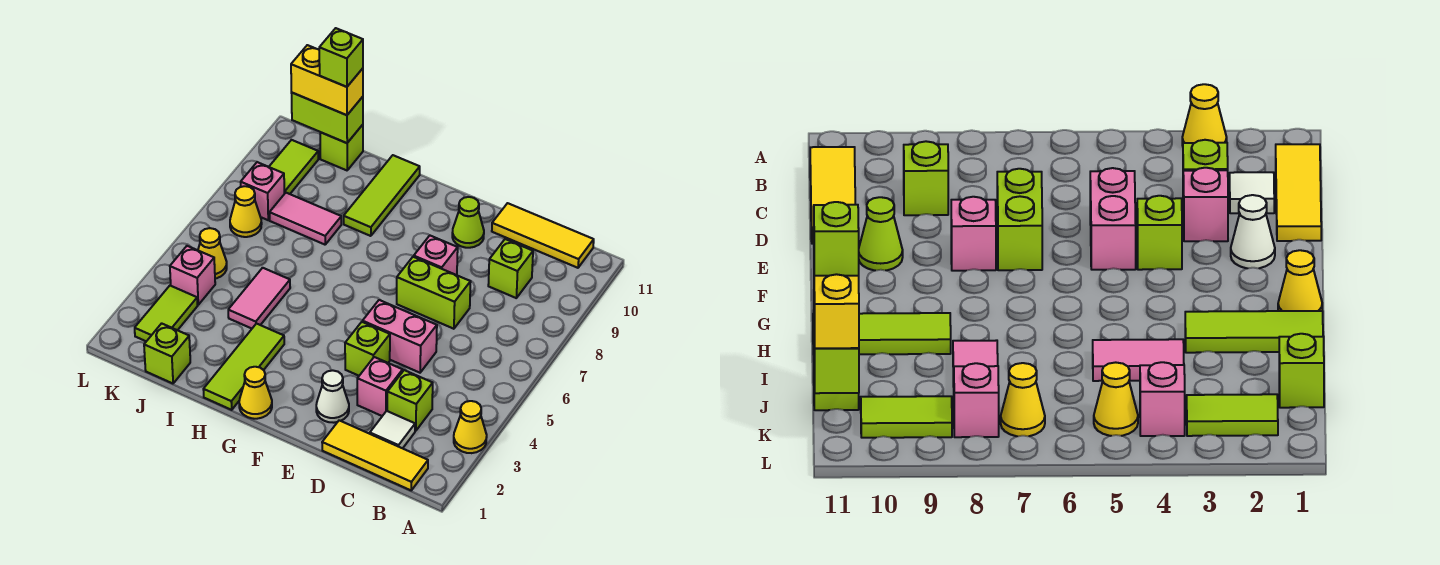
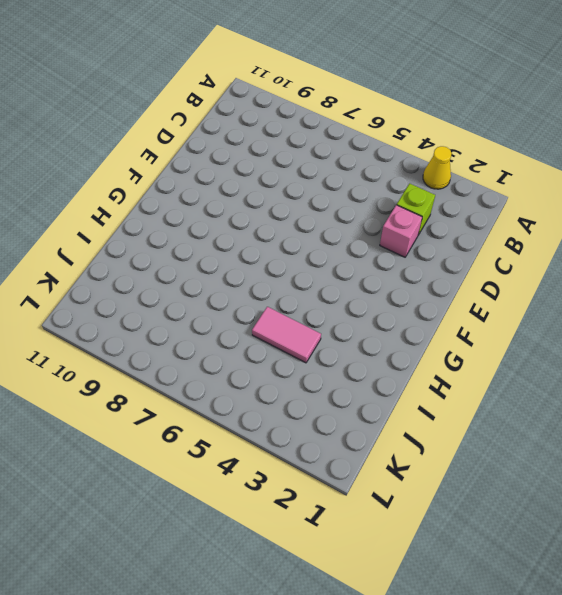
none -> yellow tile B1:D1 level 1
none -> yellow tile B11:D11 level 1
none -> white tile C2 level 1

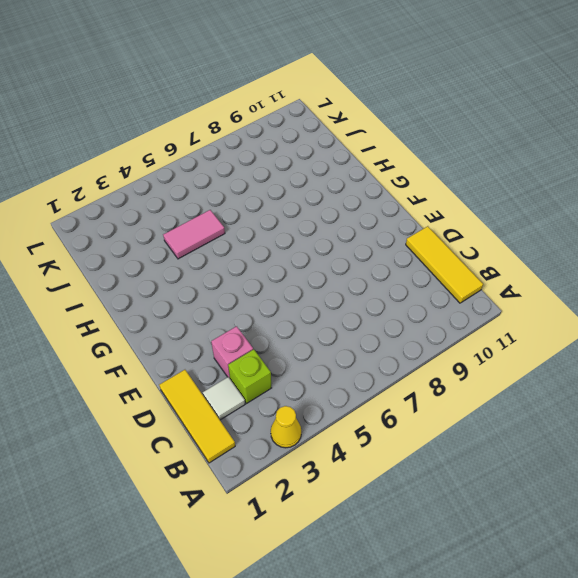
none -> lime brick C9 level 1
none -> pink brick D5:E5 level 1
none -> lime brick D7:E7 level 1

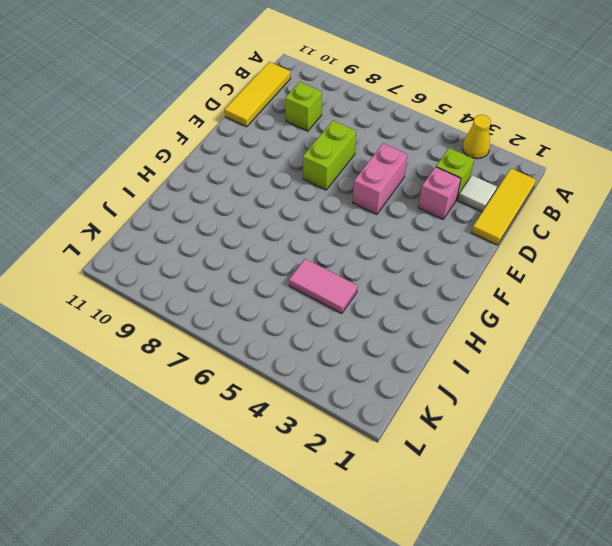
none -> white cone E2 level 1
none -> lime brick E4 level 1
none -> pink brick E8 level 1

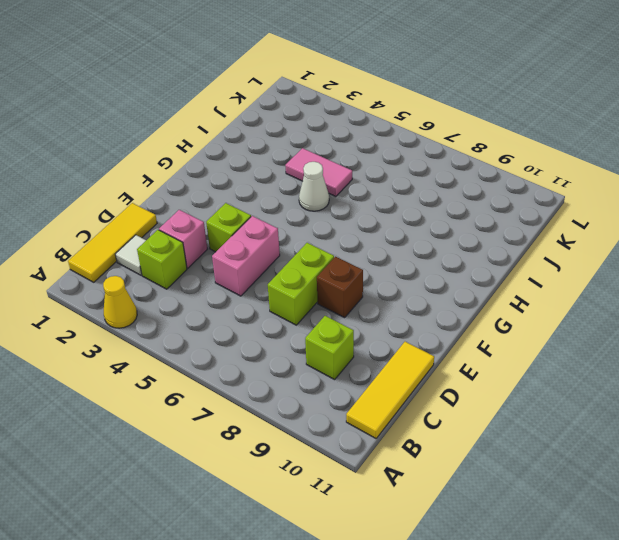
brown brick E8 level 1 -> pink brick E8 level 1
white cone H5 level 1 -> white cone E2 level 1
none -> lime cone E10 level 1
none -> yellow cone G1 level 1
none -> lime tile H1:H3 level 1

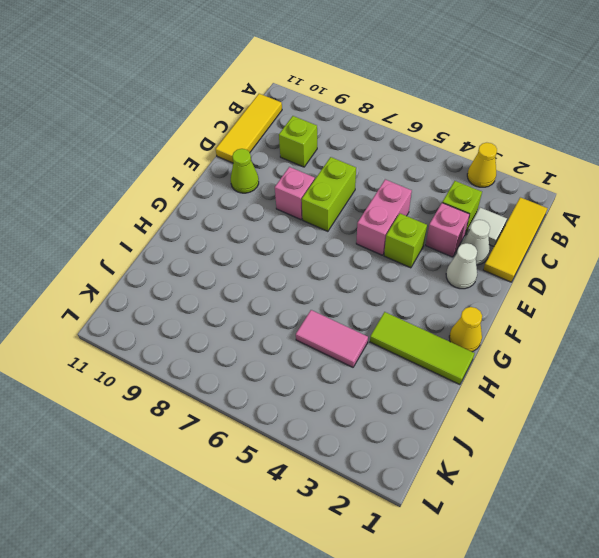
white cone D2 level 1 -> none
none -> lime tile H9:H11 level 1
none -> pink tile I8:J8 level 1
none -> lime brick J1 level 1

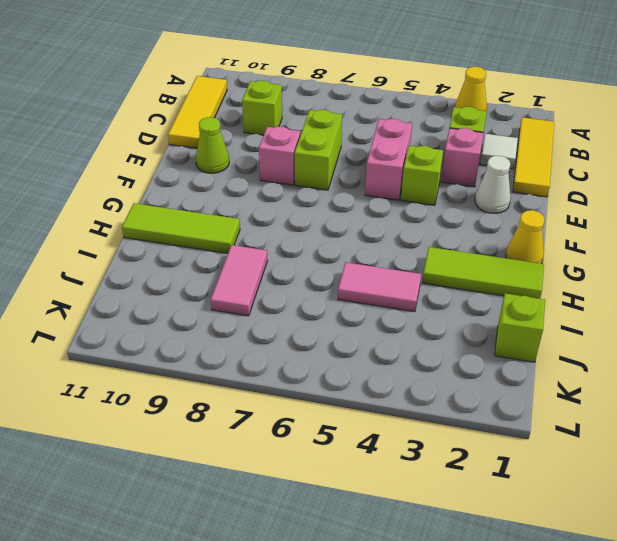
none -> lime brick J11 level 1
none -> lime tile K2:K3 level 1
none -> pink brick K4 level 1

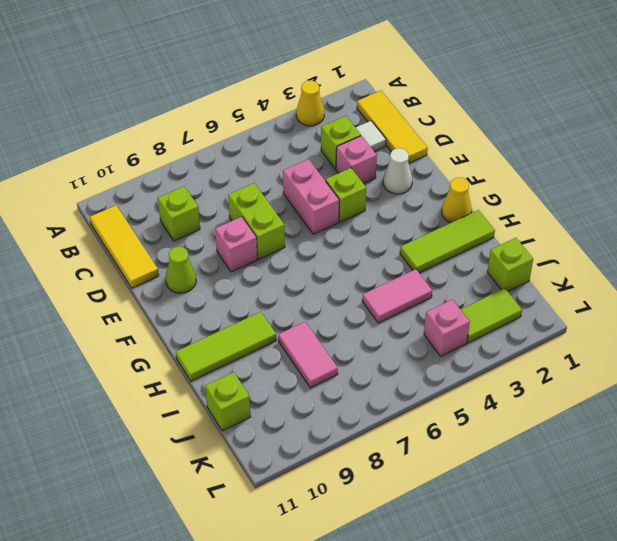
none -> yellow cone K5 level 1
none -> yellow cone K7 level 1
none -> pink brick K8 level 1

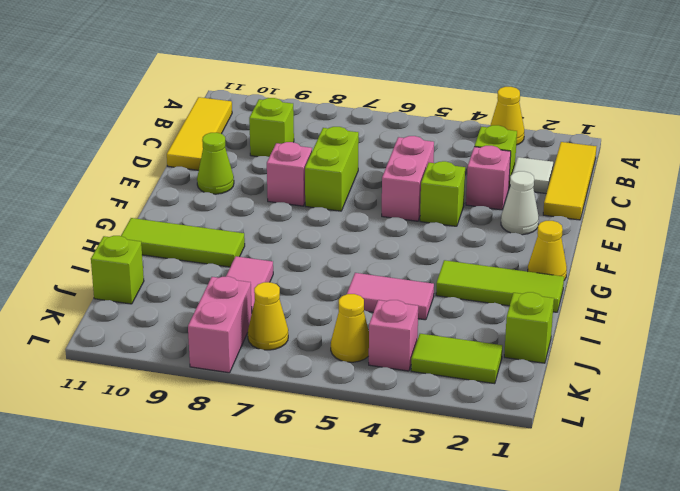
pink brick K8:L8 level 1 -> pink brick K8 level 1
none -> lime tile K9:K10 level 1
none -> lime brick J11:K11 level 2
none -> yellow brick J11:K11 level 3

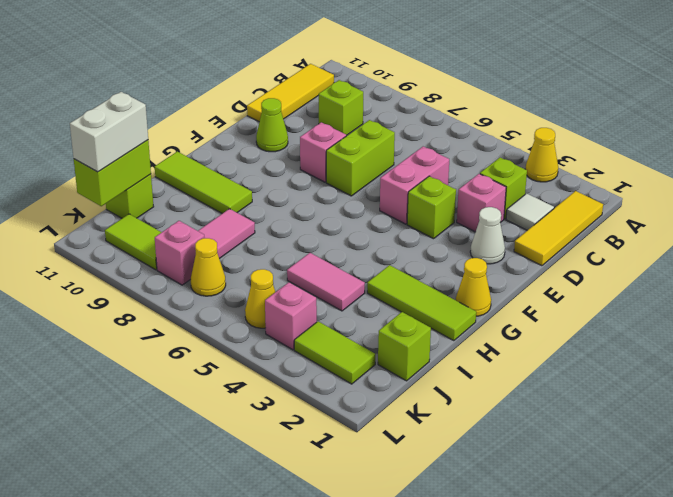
white brick J11:K11 level 3 -> yellow brick J11:K11 level 3
none -> lime brick J11 level 4

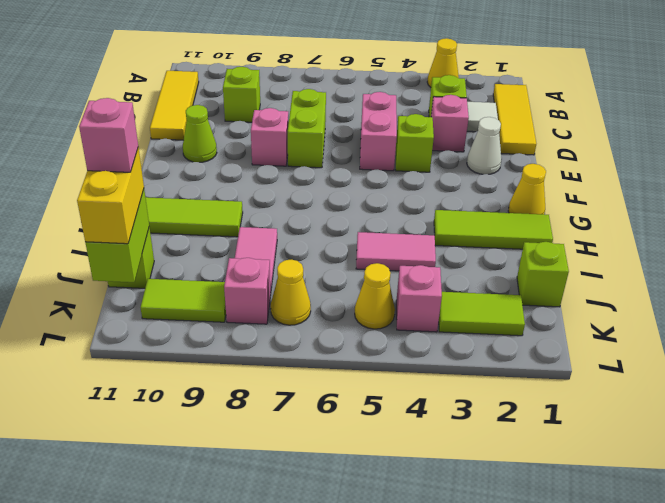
pink brick J11 level 4 -> lime brick J11 level 4

